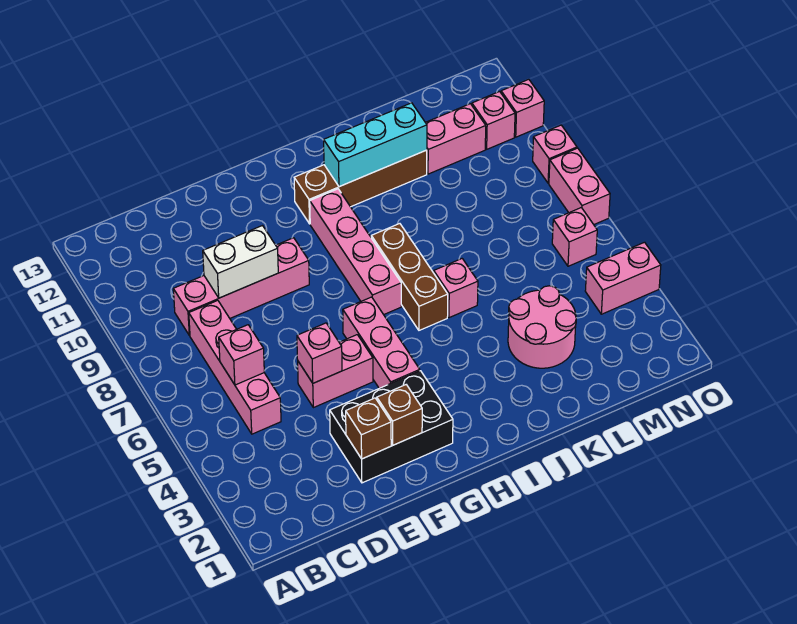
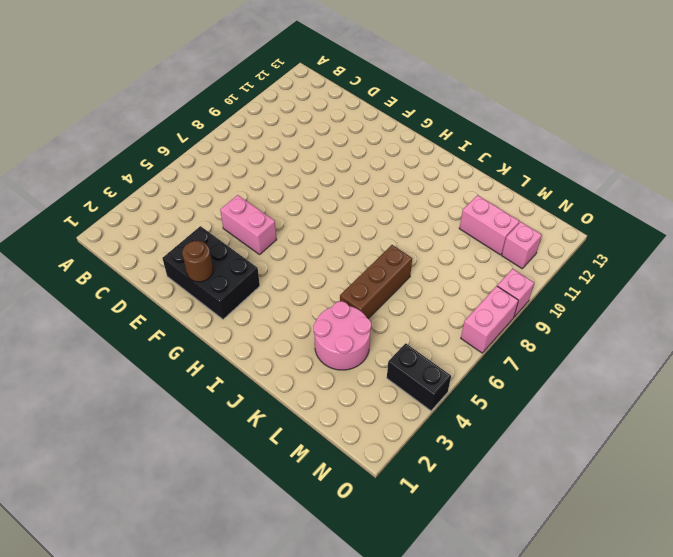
brown round brick F2 level 2 -> brown brick F2 level 2
brown brick K5:K7 level 1 -> brown brick I6:I8 level 1
black brick N4:O4 level 1 -> pink brick N4:O4 level 1
none -> pink brick C5:C8 level 1
none -> pink brick C9:F9 level 1
none -> pink brick G4:G6 level 1

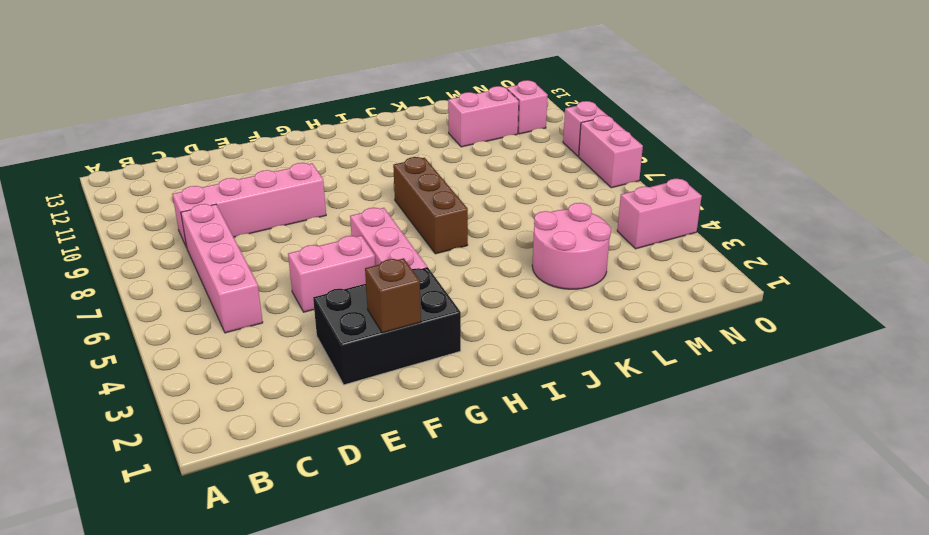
none -> pink brick H7:H10 level 1
none -> brown brick H11:K11 level 1
none -> pink brick J6 level 1

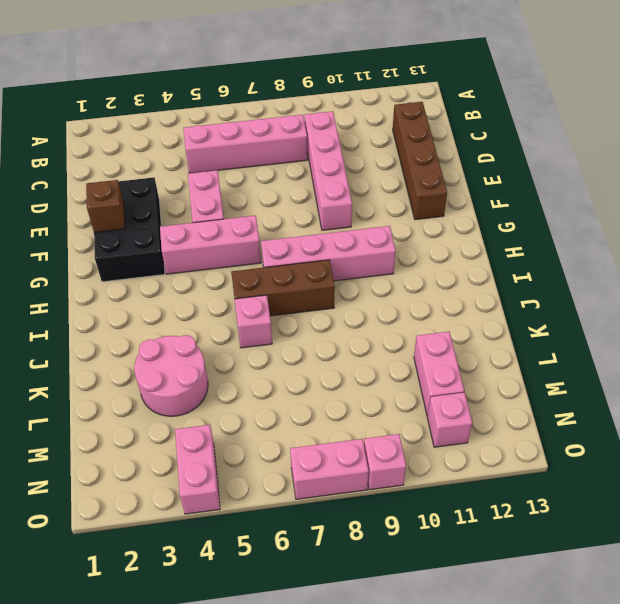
brown brick C12:F12 level 1 -> brown brick H11:K11 level 1
none -> pink brick N6 level 1
none -> pink brick O11 level 1
none -> pink brick C6 level 2

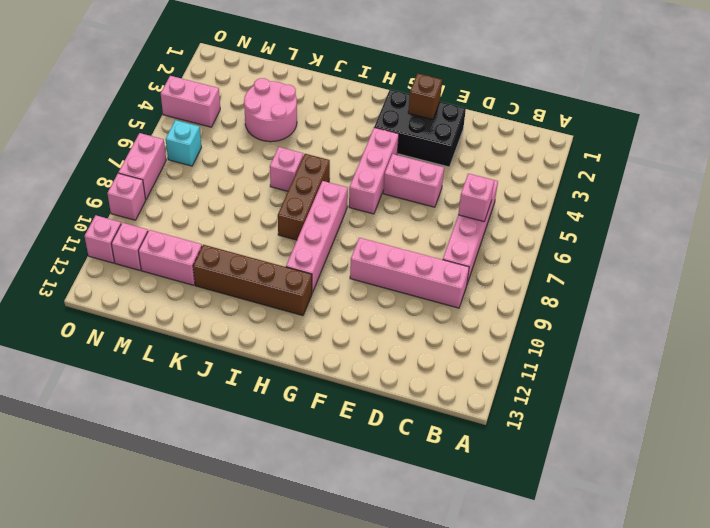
cyan brick N6 level 1 -> pink brick N6 level 1
none -> white brick D9:E9 level 2
none -> brown brick E2 level 2
none -> pink brick E5 level 2

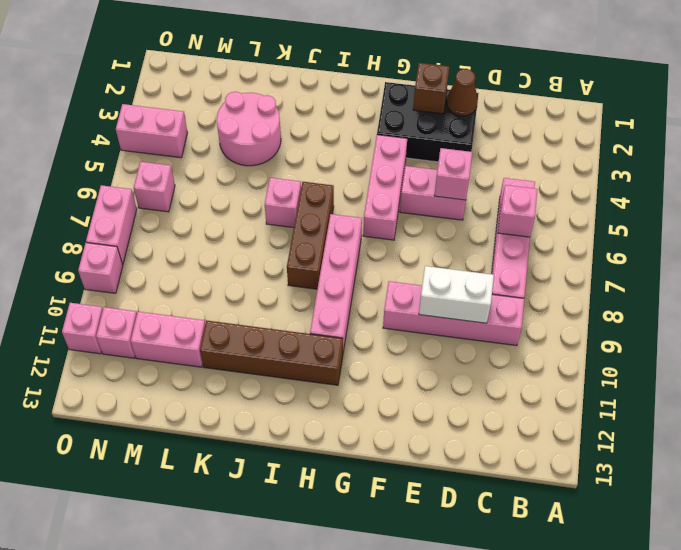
brown cone E2 level 2 -> brown brick E2 level 2
none -> cyan brick I11:K11 level 2

